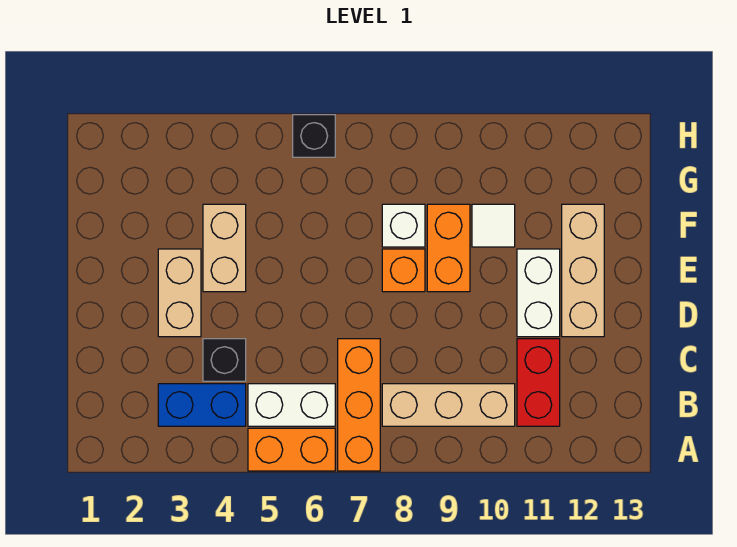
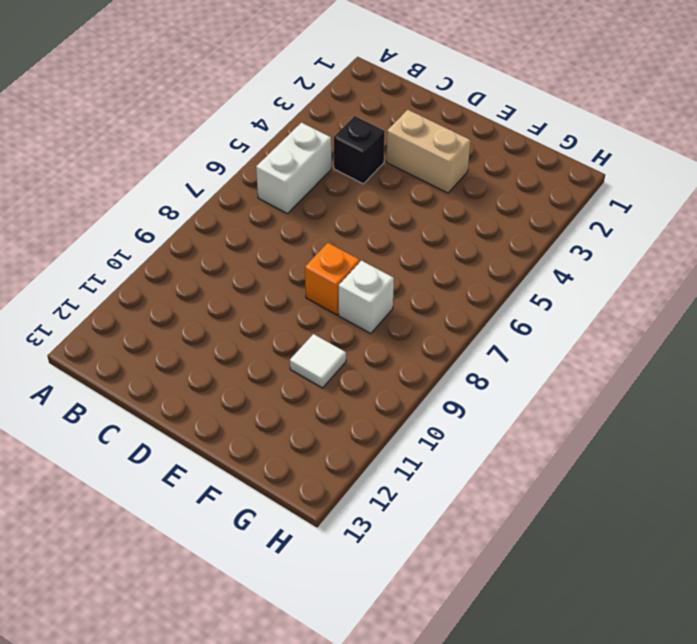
none -> orange brick A5:A6 level 1
none -> orange brick A7:C7 level 1
none -> blue brick B3:B4 level 1

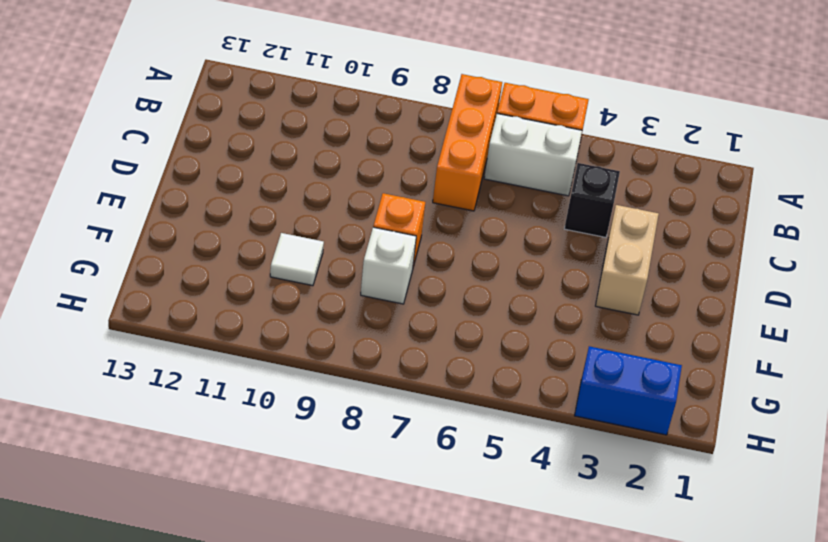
blue brick H2:H3 level 1 -> blue brick B3:B4 level 1
none -> tan brick B8:B10 level 1
none -> red brick B11:C11 level 1
none -> white brick D11:E11 level 1

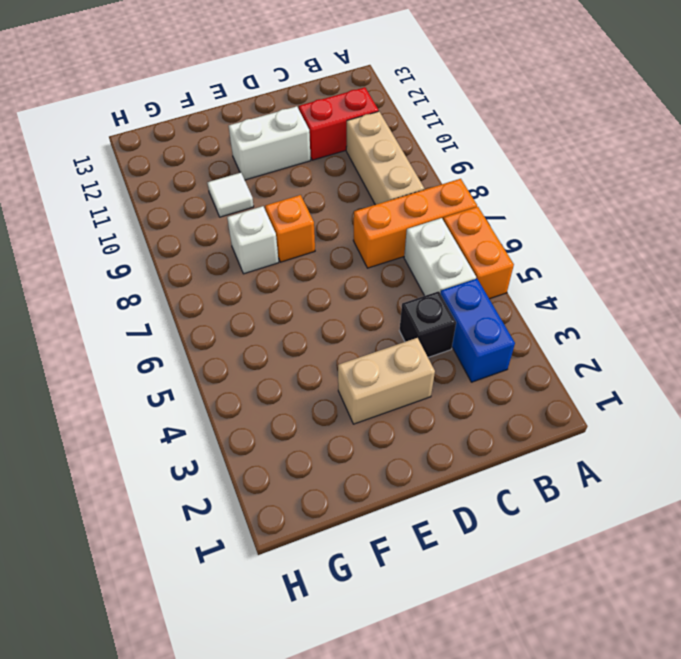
none -> tan brick D12:F12 level 1
none -> tan brick E4:F4 level 1
none -> orange brick E9:F9 level 1

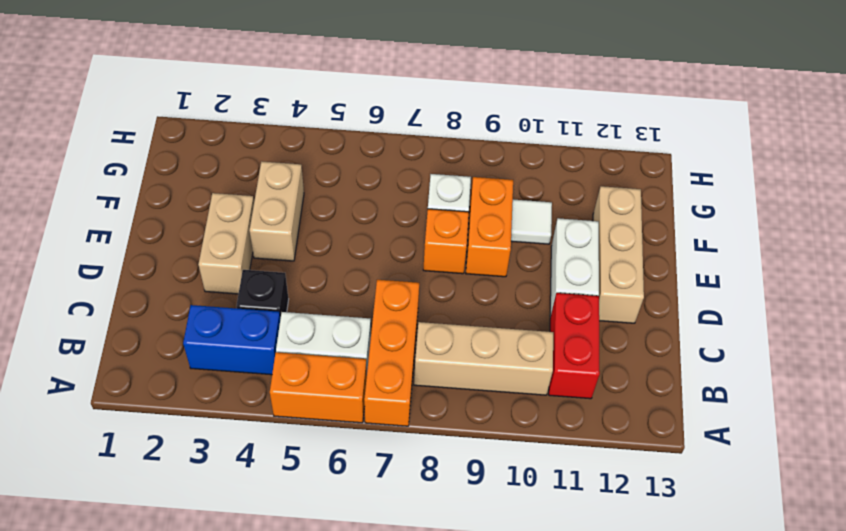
none -> black brick H6 level 1

